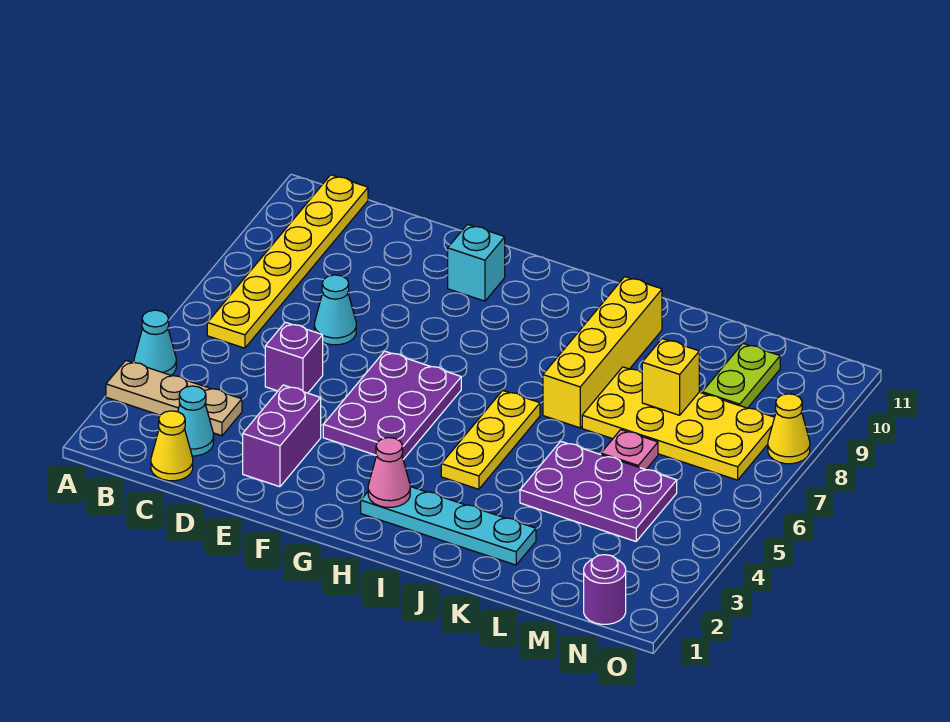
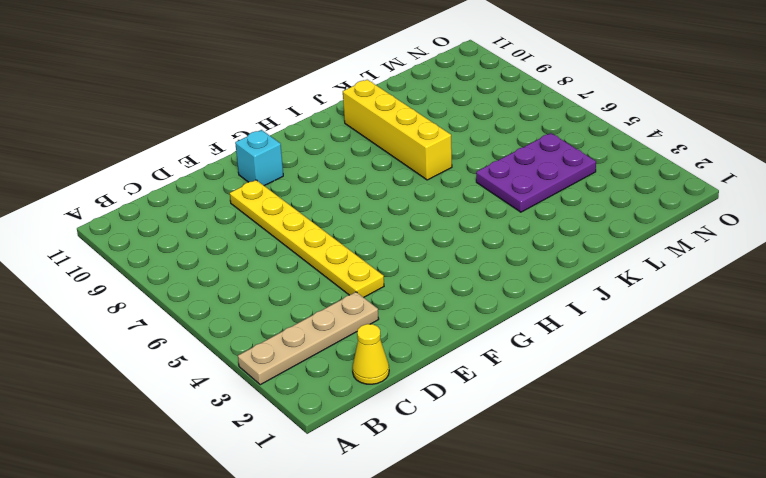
tan plate A3:D3 level 1 -> tan plate A3:C3 level 1
yellow plate E4:E9 level 1 -> yellow plate B6:B11 level 1
none -> cyan cone A4 level 1
none -> cyan cone C2 level 1
none -> purple brick D5 level 1

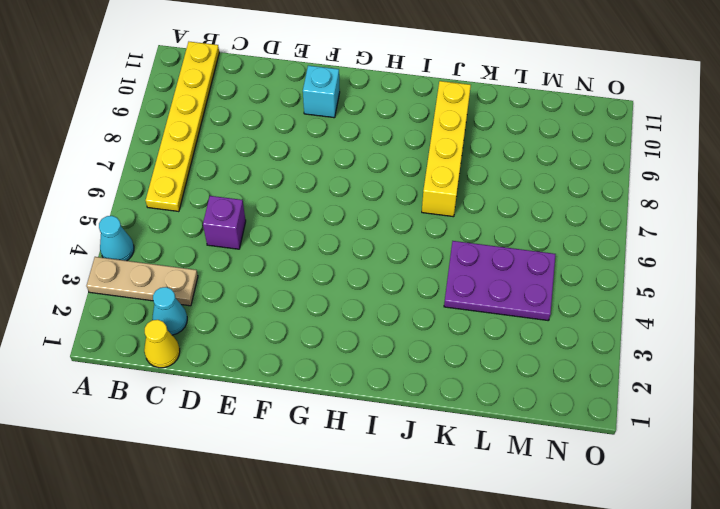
none -> cyan cone D7 level 1
none -> purple brick E2:E3 level 1
none -> purple plate F4:G6 level 1

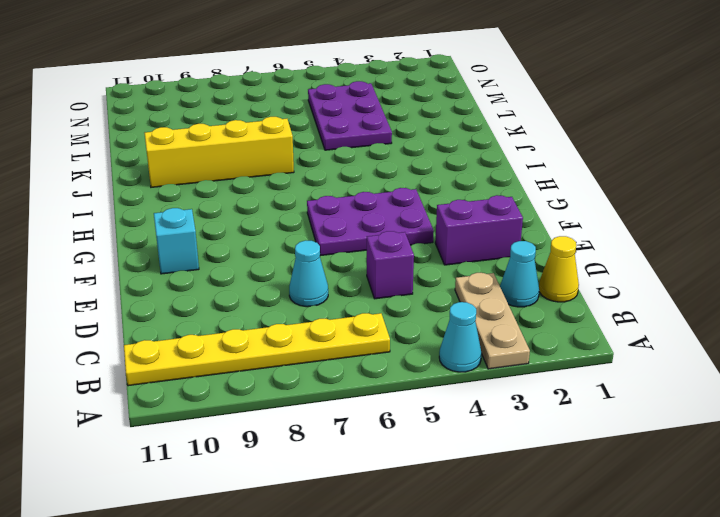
none -> cyan plate H2:K2 level 1
none -> yellow plate I4:I6 level 1
none -> yellow plate K7:N8 level 1

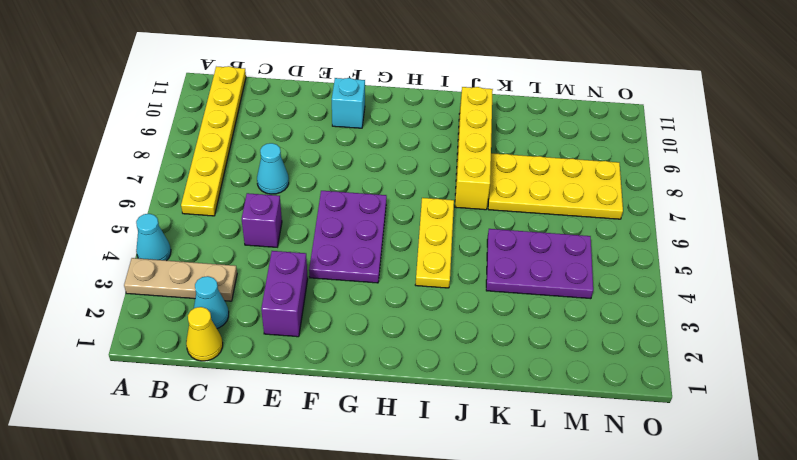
none -> cyan plate H2:K2 level 1
none -> pink plate L6 level 1
none -> lime plate M9:M10 level 1

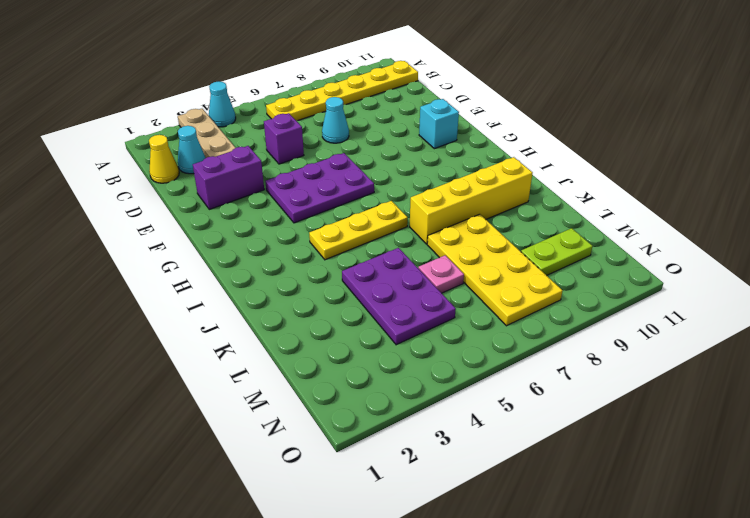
none -> cyan plate H2:K2 level 1
none -> purple round brick N1 level 1
none -> yellow cone O8 level 1

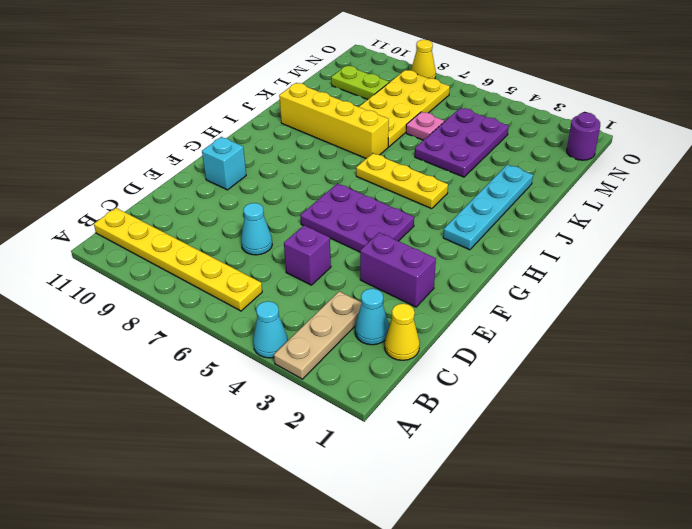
none -> pink cone H2 level 2
none -> yellow brick L8 level 2

